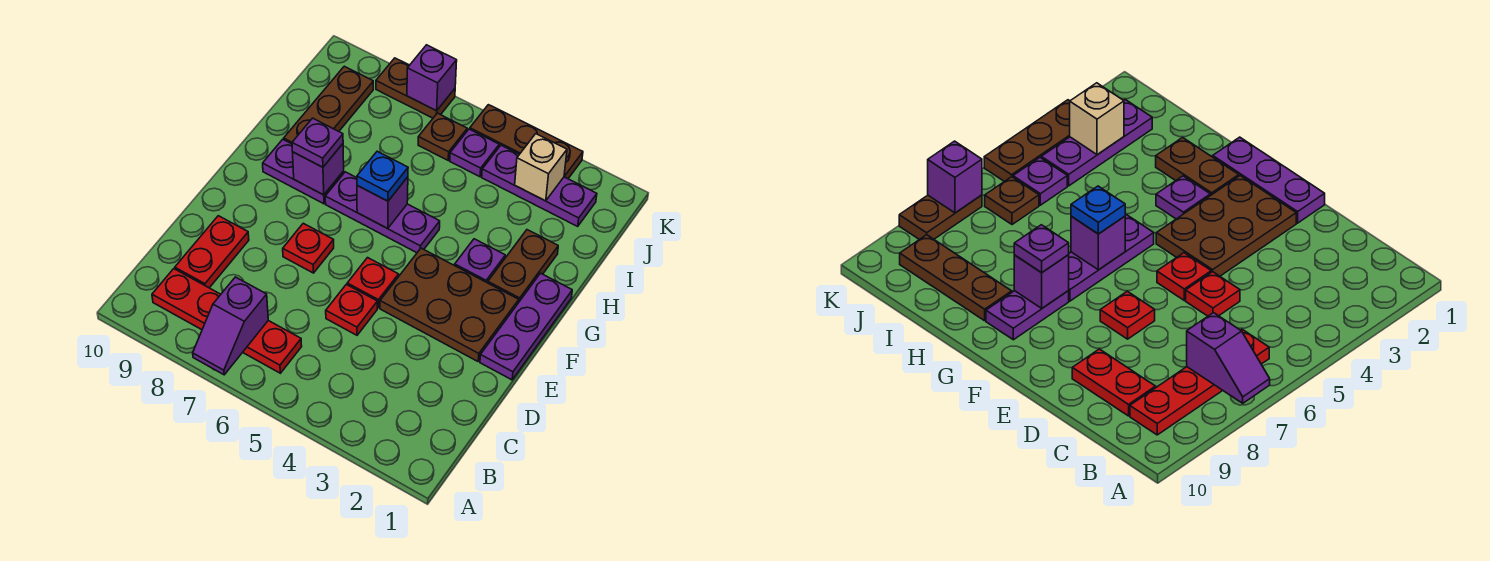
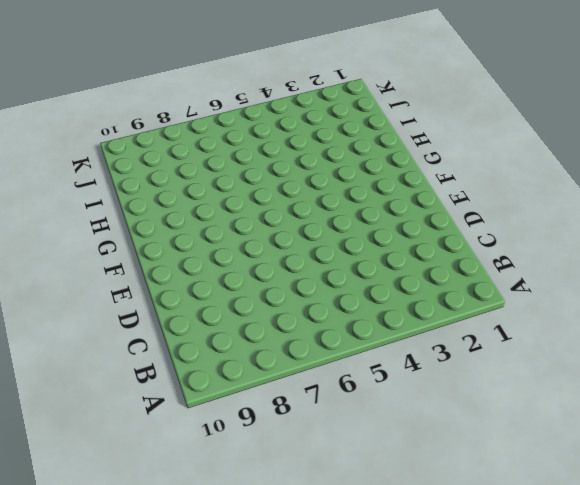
none -> red plate B6:B9 level 1
none -> red plate C9:D9 level 1
none -> red plate D5 level 1

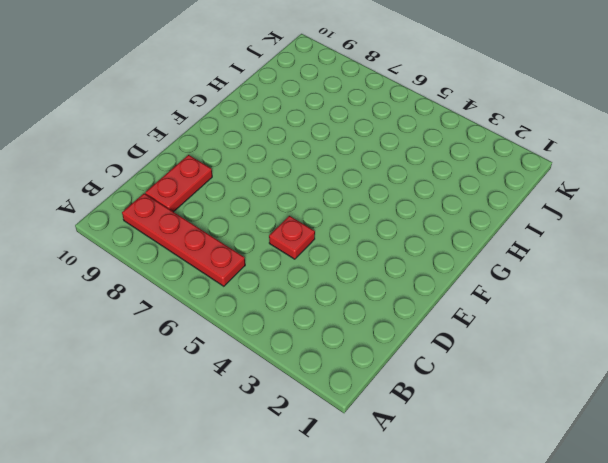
none -> purple plate E1:G1 level 1
none -> brown plate E2:F4 level 1
none -> red plate E5 level 1

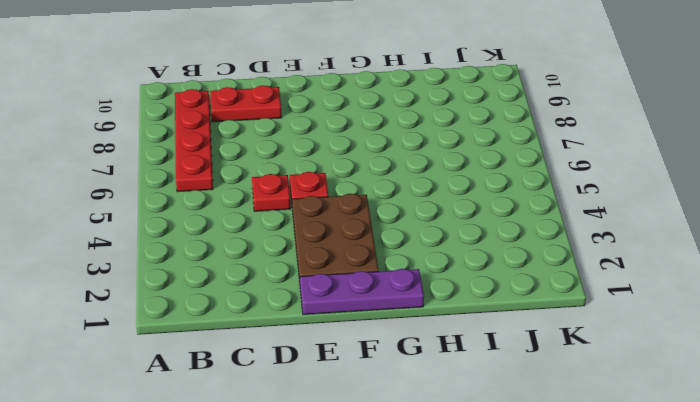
none -> red plate E7 level 1
none -> brown plate G2:H2 level 1
none -> purple plate G3 level 1

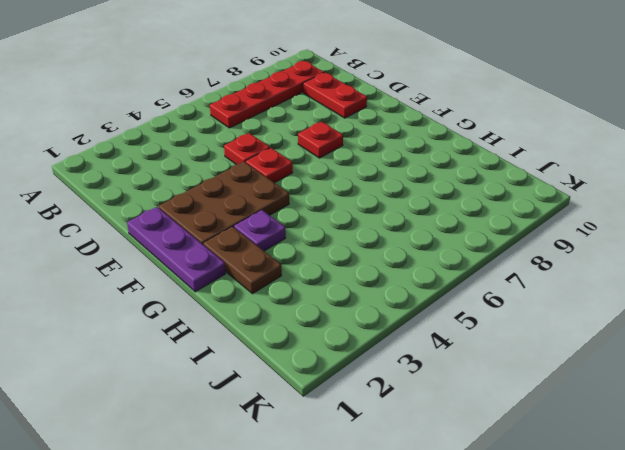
none -> purple plate G5:G7 level 1
none -> purple plate G8:G9 level 1
none -> brown plate H9:J9 level 1

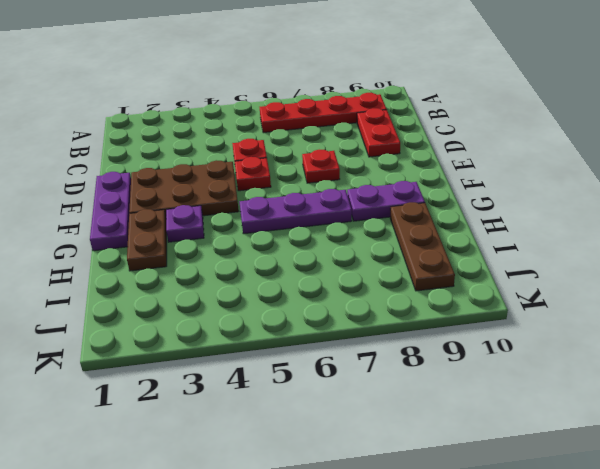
none -> purple plate J2:J4 level 1
none -> purple plate J5 level 1
none -> brown plate J6 level 1

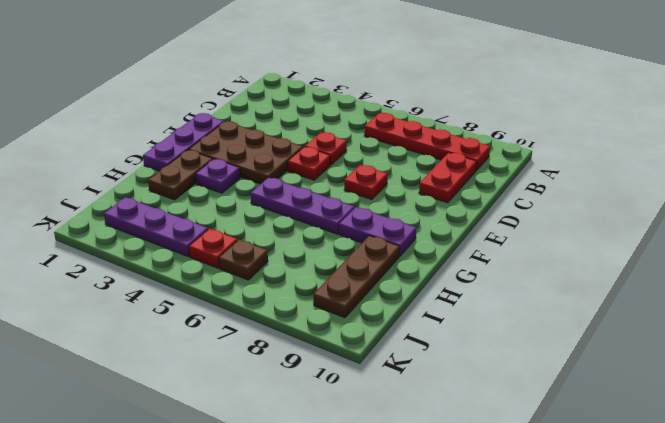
red plate J5 level 1 -> purple plate J5 level 1
none -> brown plate K3:K5 level 1
none -> brown plate K7:K8 level 1
none -> purple slope A7:B7 level 2 top B

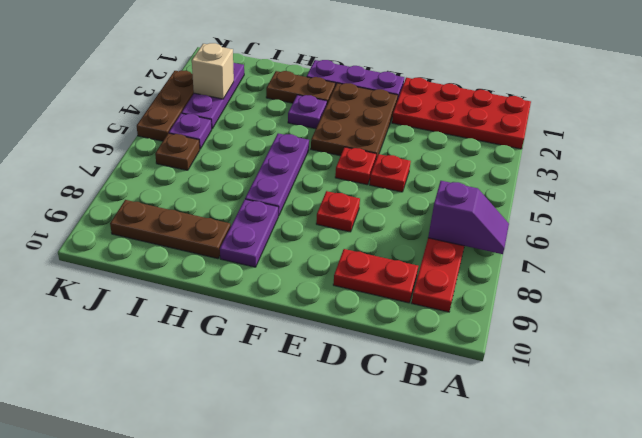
red plate A1:D2 level 1 -> none
none -> brown plate K7:K8 level 1
none -> purple brick G6 level 2
none -> purple brick G8 level 2

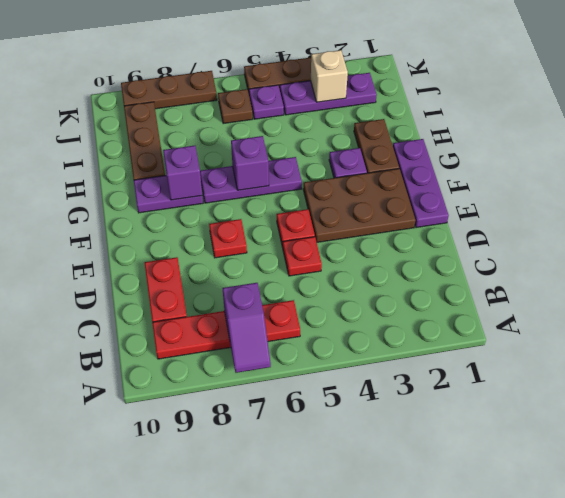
brown plate K7:K9 level 1 -> brown plate K7:K8 level 1
none -> purple brick K7 level 2
none -> blue plate G6 level 3
none -> purple plate G8 level 3

